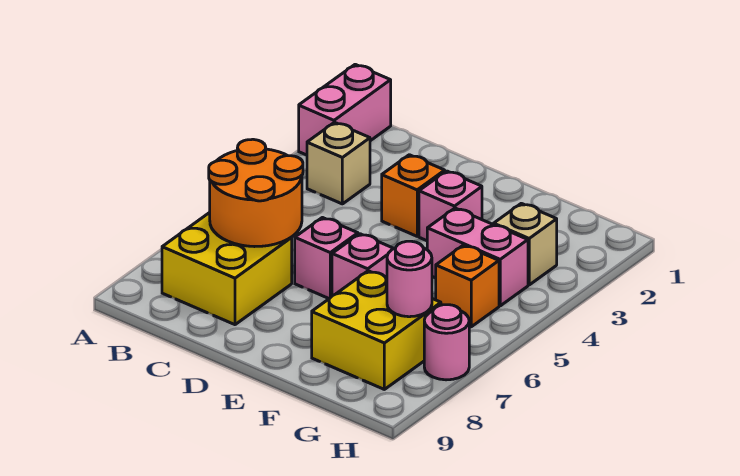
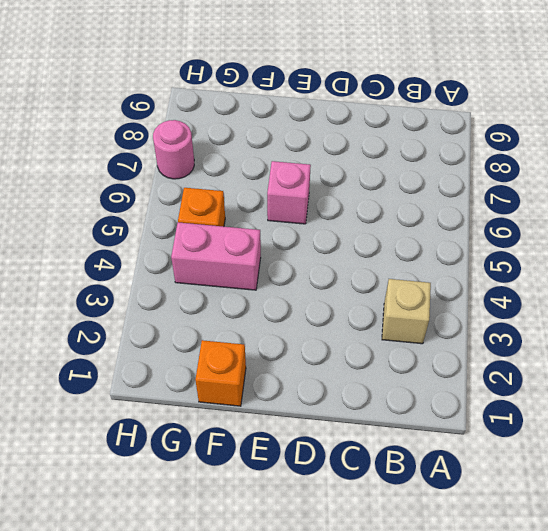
orange brick F1 level 1 -> orange brick D3 level 1
none -> pink brick A1:A2 level 1
none -> yellow brick B7:C8 level 1
none -> pink brick D6 level 1

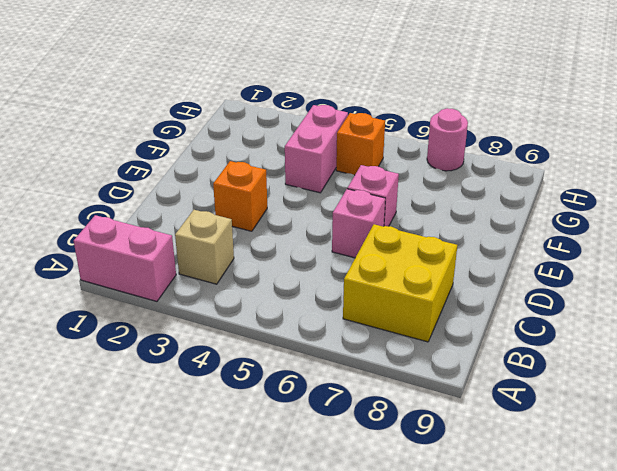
none -> pink brick E3 level 1
none -> yellow brick F7:G8 level 1
none -> tan brick G3 level 1

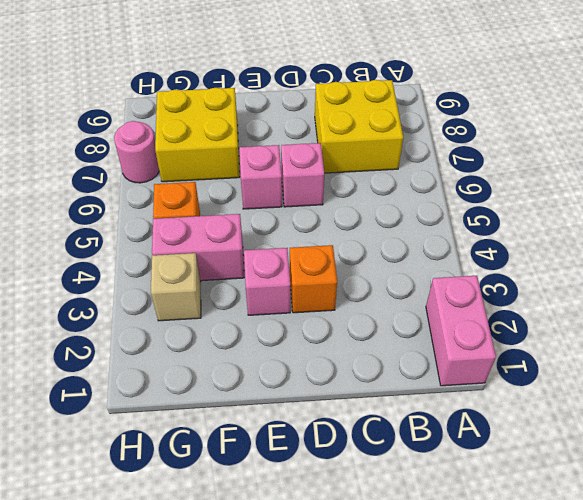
none -> tan brick B3 level 1
none -> orange round brick B6:C7 level 2
none -> pink round brick G7 level 2

